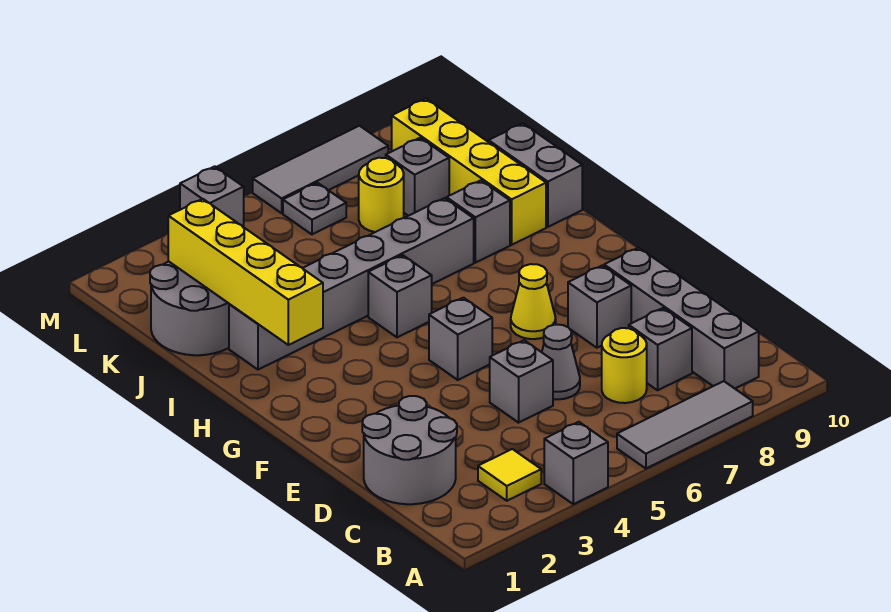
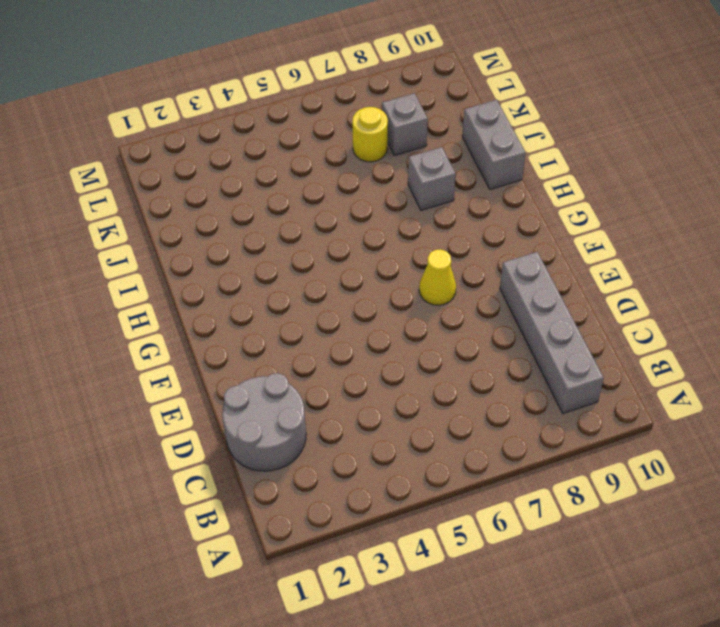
none -> grey brick A4 level 1
none -> grey tile A6:A8 level 1
none -> yellow tile B3 level 1

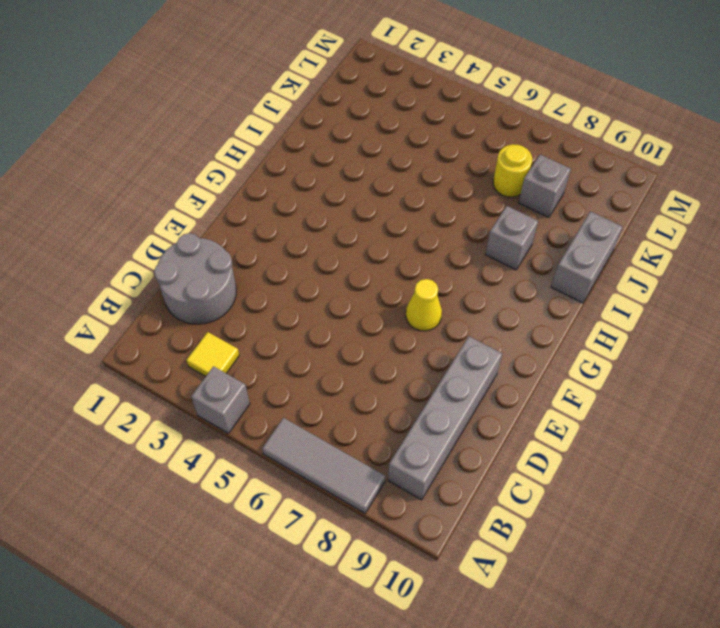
none -> yellow round brick C7 level 1
none -> grey brick C8 level 1
none -> grey brick D5 level 1

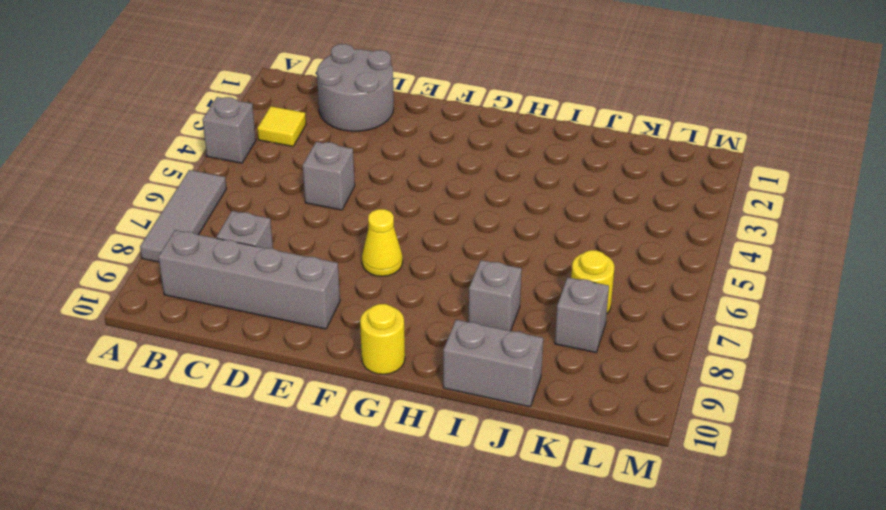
yellow round brick G10 level 1 -> yellow round brick C7 level 1
none -> grey cone D6 level 1
none -> grey brick E8 level 1
none -> grey brick F5 level 1

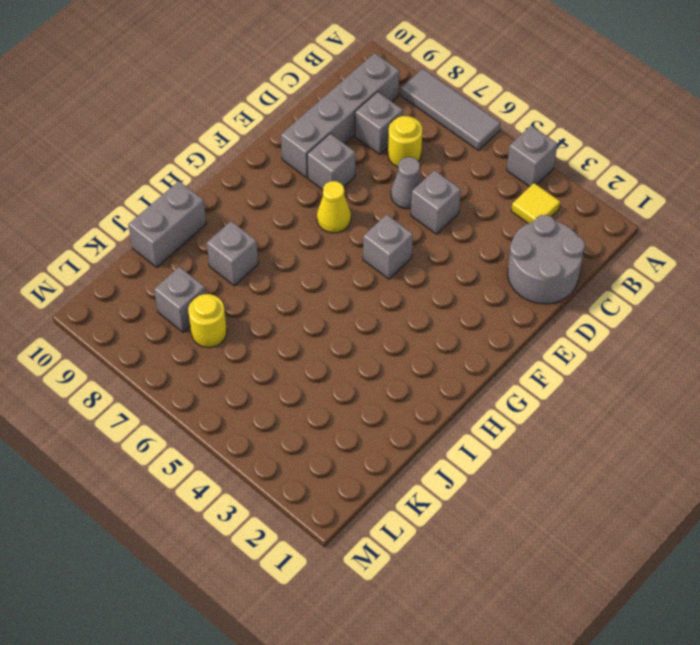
none -> grey brick H5 level 1
none -> grey brick I2:I7 level 1
none -> yellow brick I9:L9 level 1

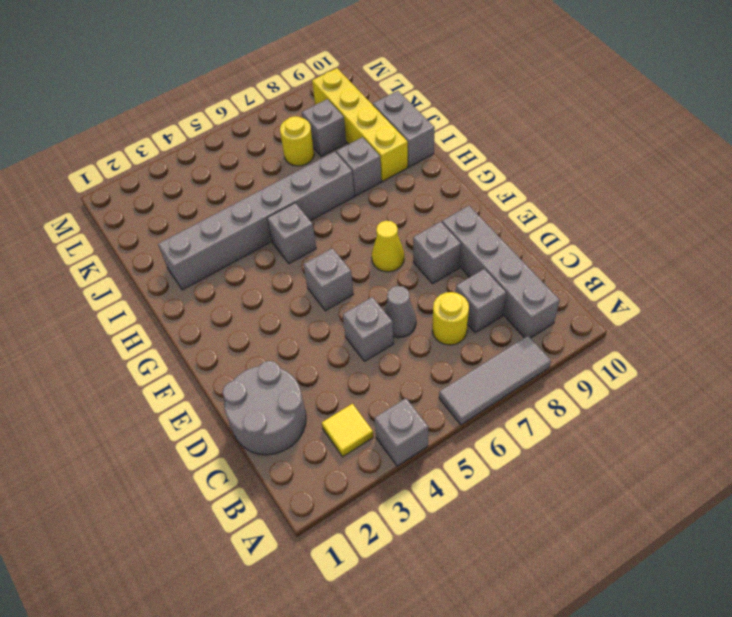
none -> grey round brick J1:K2 level 1
none -> grey plate L6 level 1
none -> grey brick M4 level 1

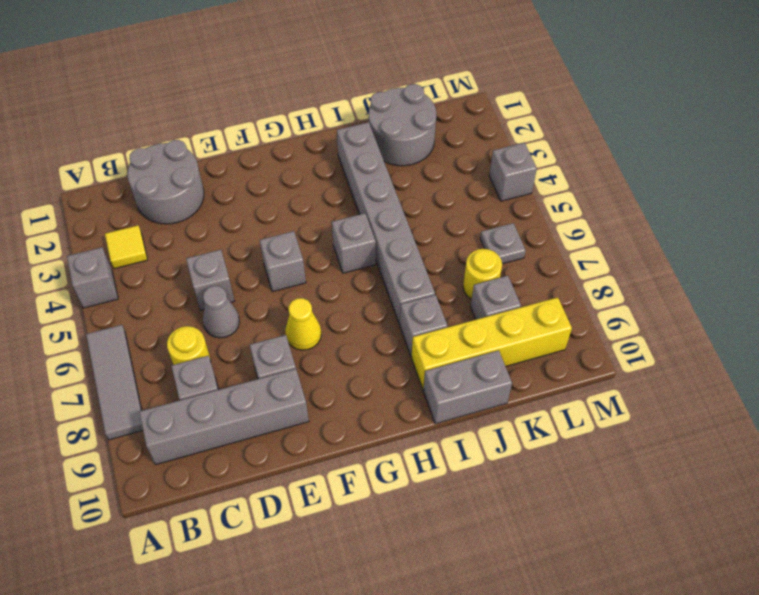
none -> grey tile M6:M8 level 1
none -> yellow brick H2:K2 level 2

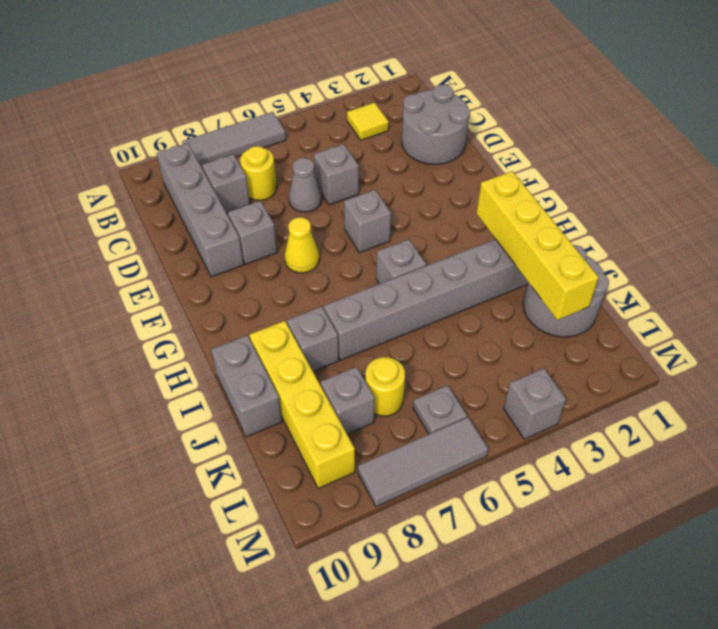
none -> grey brick A4 level 1

